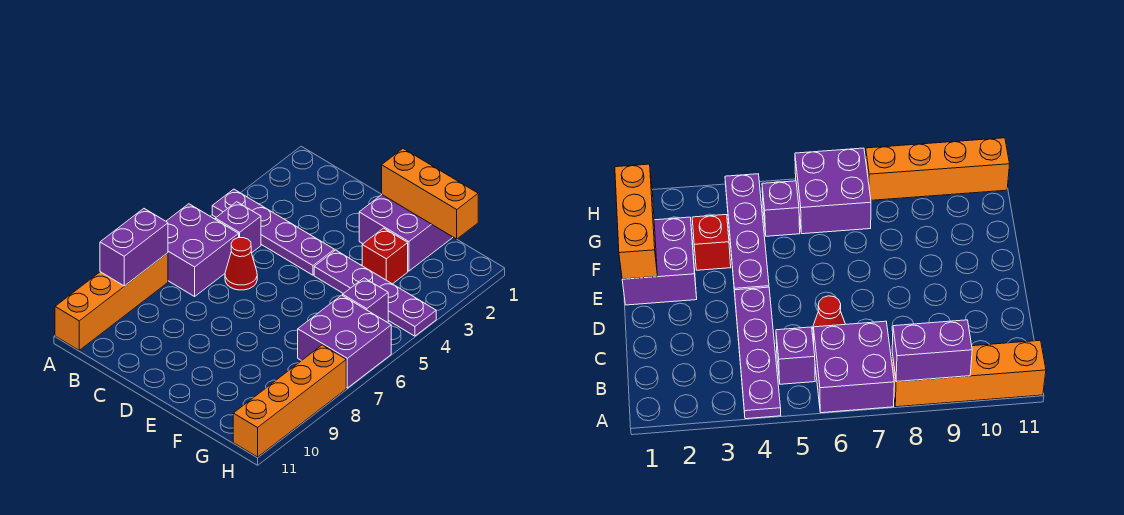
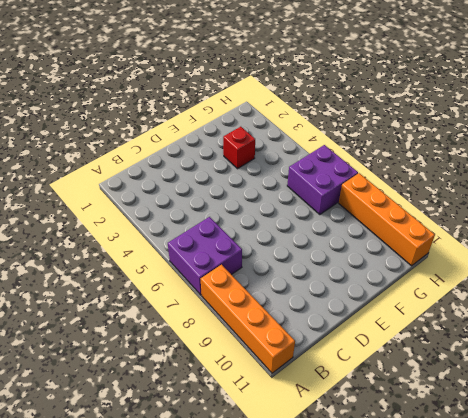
none -> purple plate A4:D4 level 1
none -> purple brick B5 level 1
none -> red cone C6 level 1

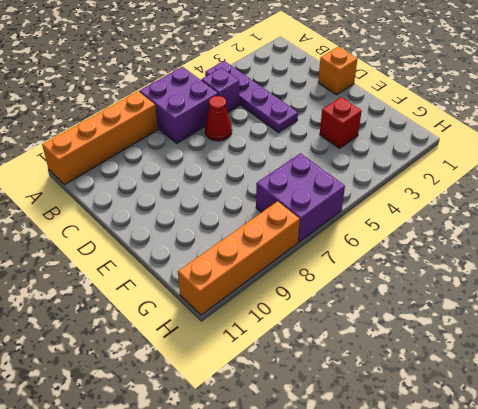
orange brick D1 level 1 -> none
none -> purple brick E1:F2 level 1
none -> purple plate E4:H4 level 1
none -> purple brick G5 level 1

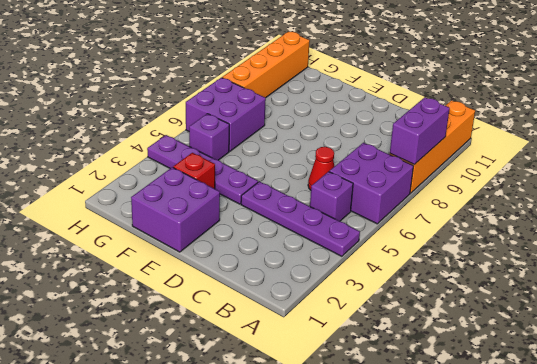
none -> orange brick E1:G1 level 2

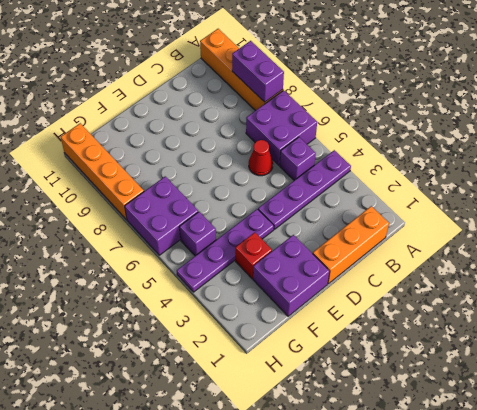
orange brick B1:D1 level 1 -> orange brick E1:G1 level 2

